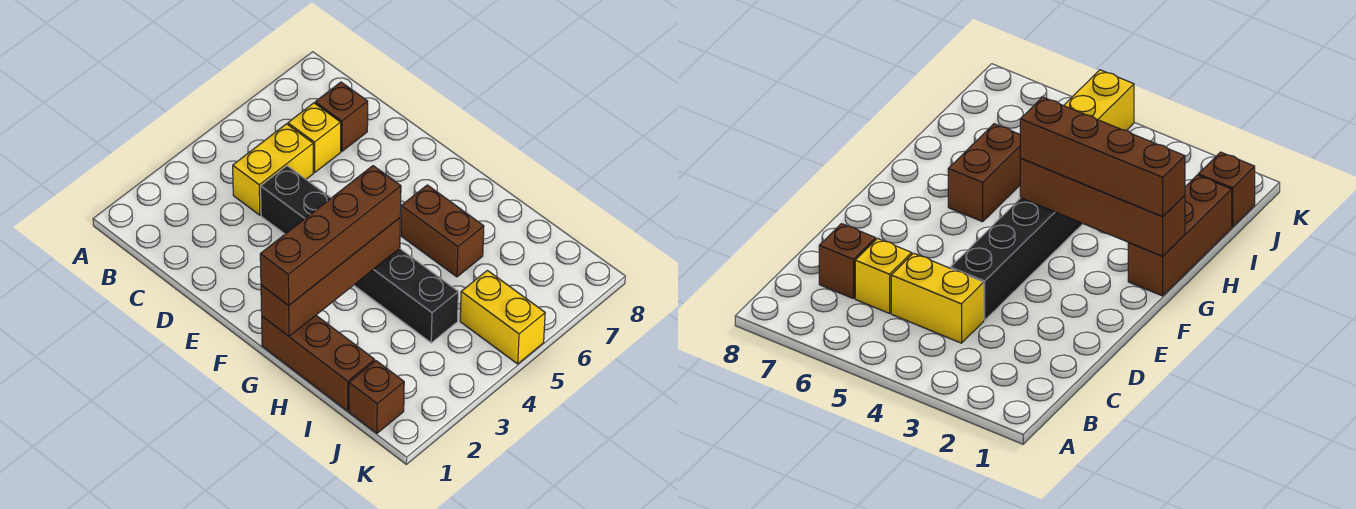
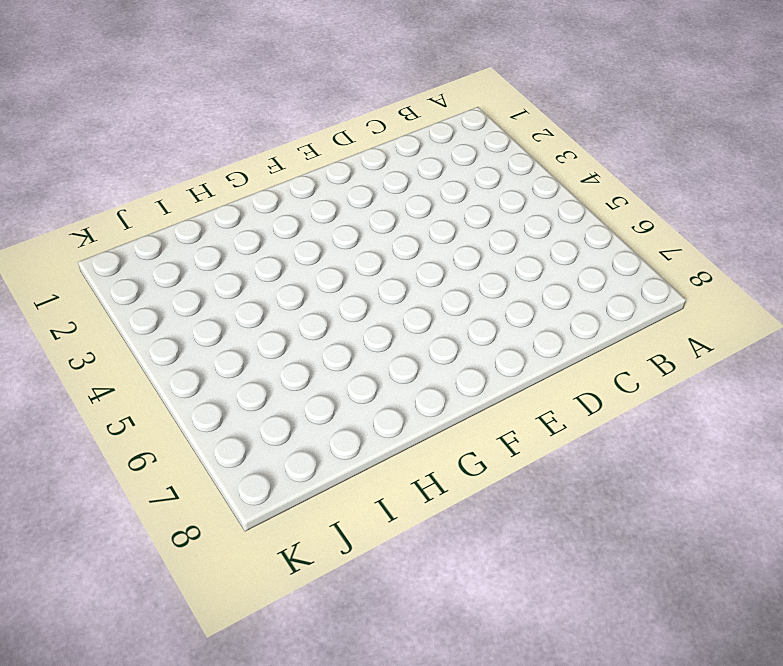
none -> yellow brick C4:C5 level 1
none -> yellow brick C6 level 1

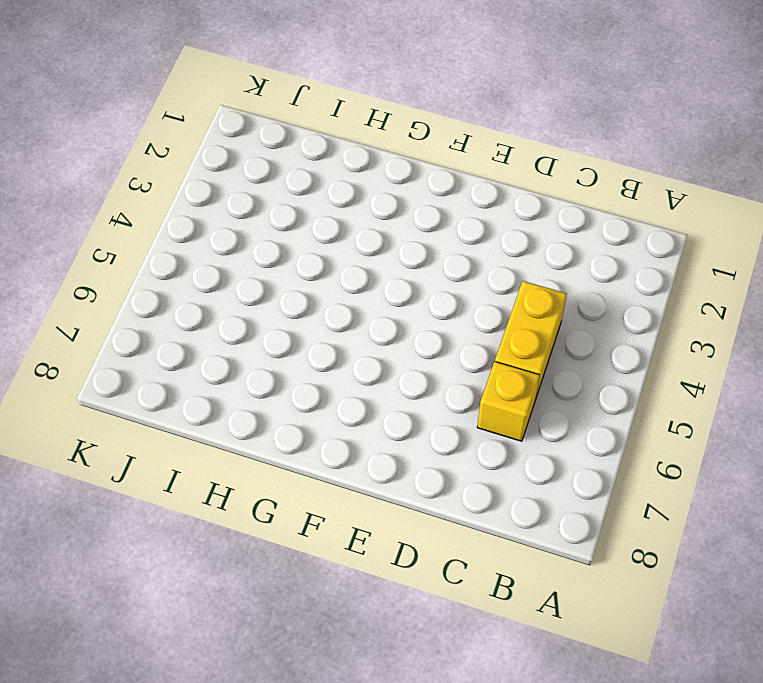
none -> brown brick C7 level 1
none -> black brick D4:I4 level 1

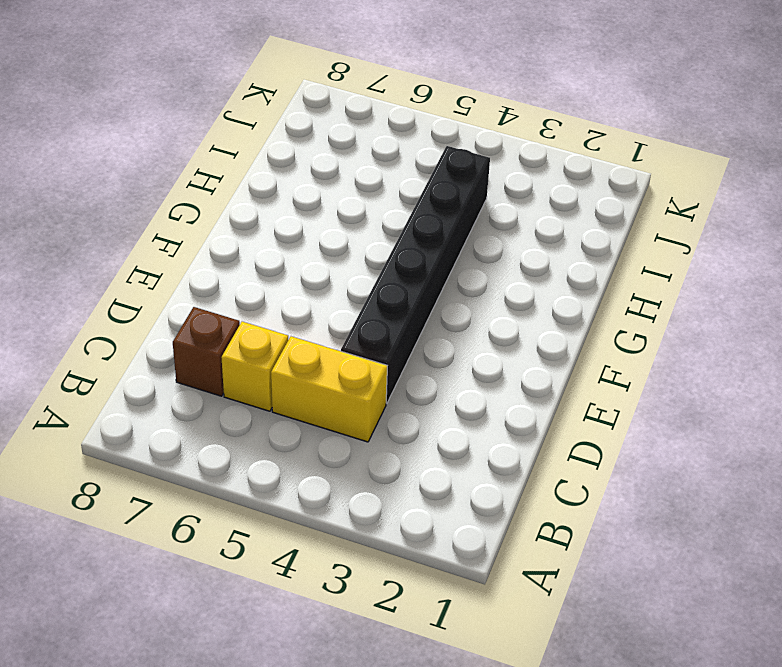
none -> brown brick G1:I1 level 1
none -> brown brick G6:H6 level 1

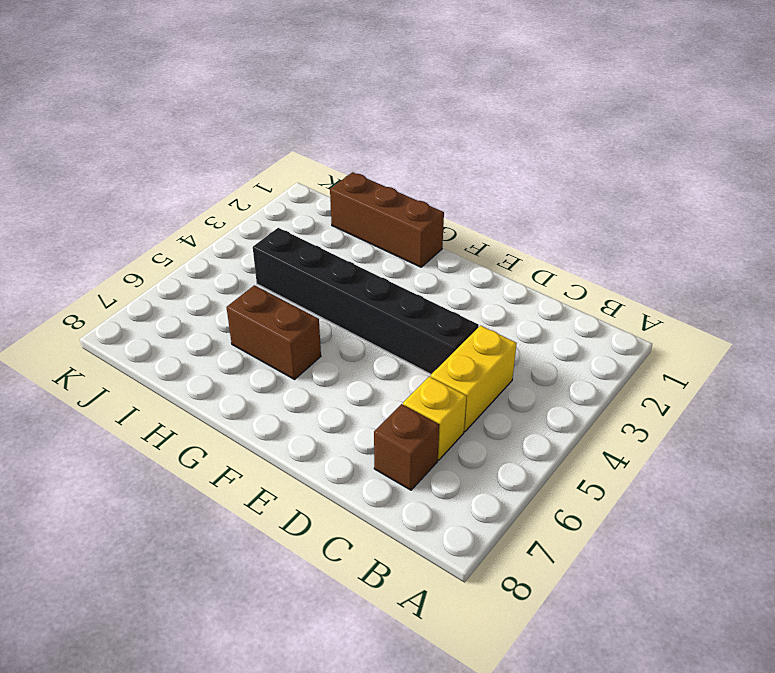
none -> brown brick J1 level 1
none -> yellow brick J5:K5 level 1

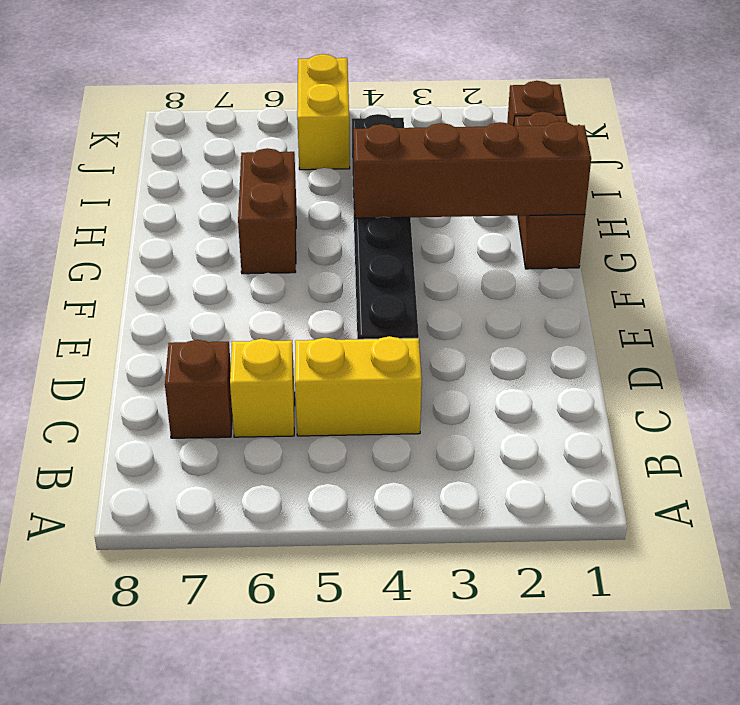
none -> brown brick G1:G4 level 3

